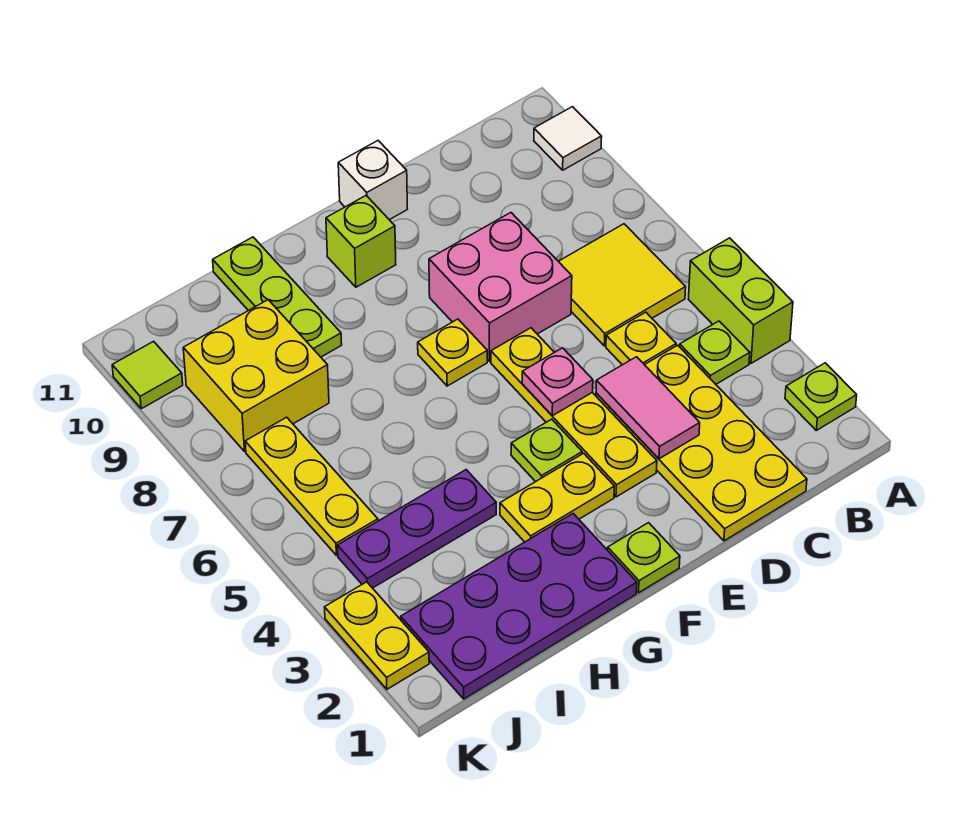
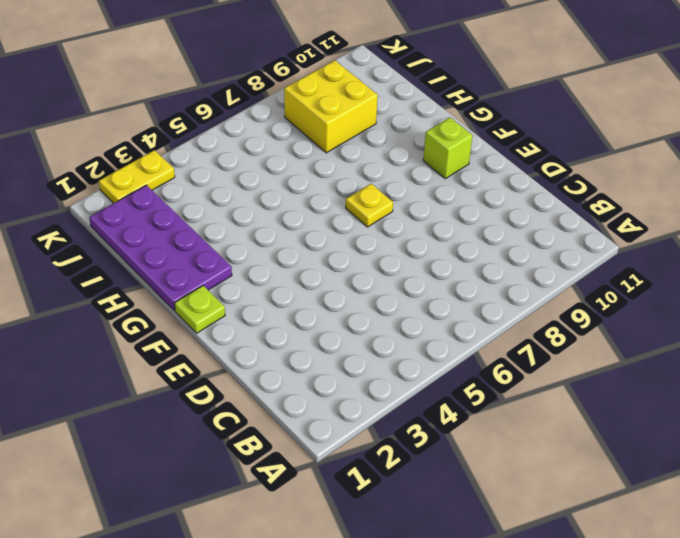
none -> lime plate A2 level 1
none -> lime brick A4:A5 level 1
none -> white tile A10 level 1

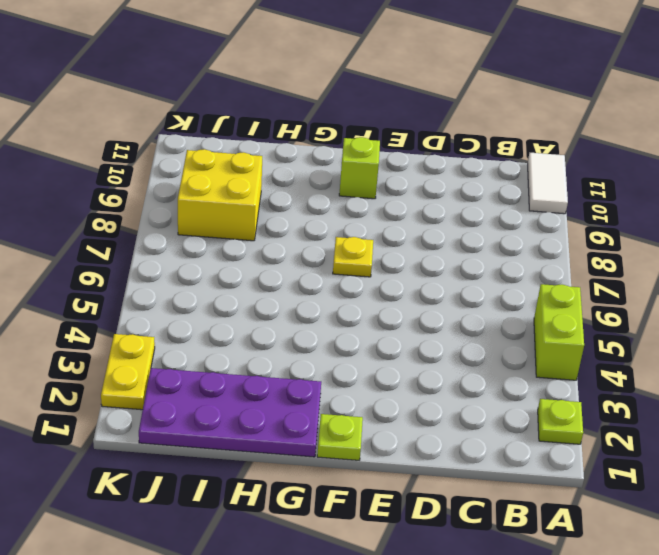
white tile A10:A11 level 1 -> white tile A10 level 1
none -> lime plate B4 level 1
none -> yellow tile B6:C7 level 1
none -> yellow plate C1:D4 level 1

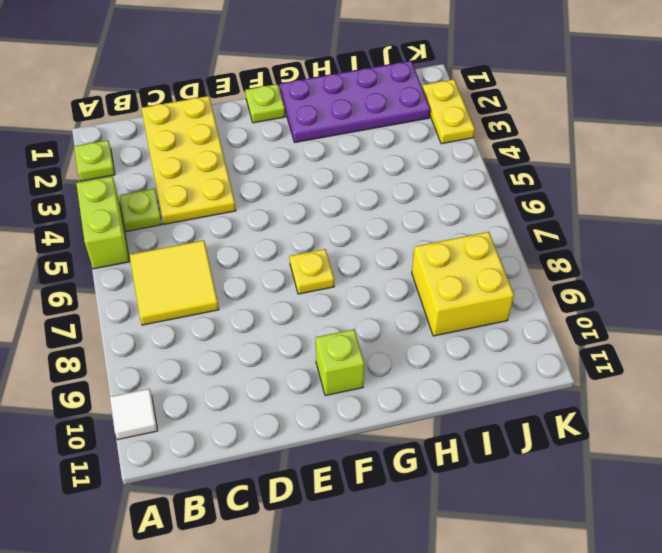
none -> yellow plate C5 level 1
none -> pink brick D7:E8 level 1
none -> yellow plate E3:E6 level 1

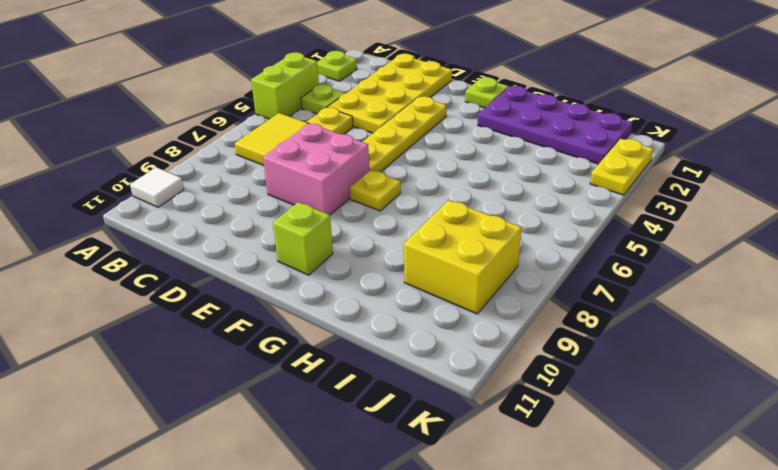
none -> white brick E11 level 1
none -> yellow plate F3:G3 level 1
none -> lime plate F4 level 1

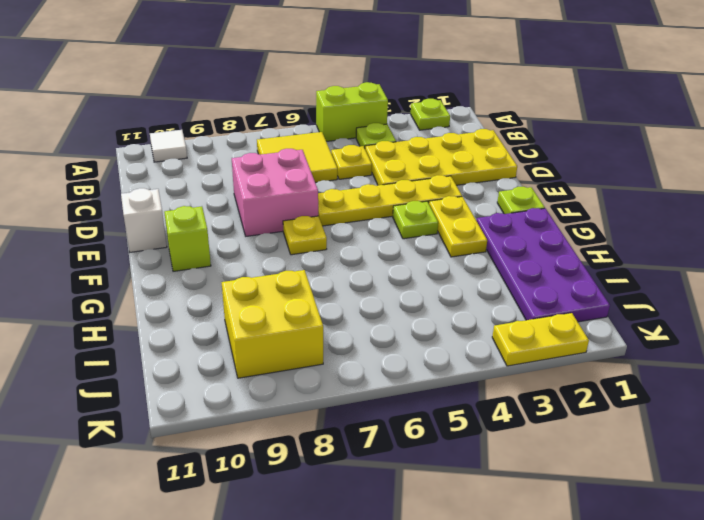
none -> purple plate H4:J4 level 1
none -> lime plate H9:H11 level 1
none -> yellow plate J5:J7 level 1

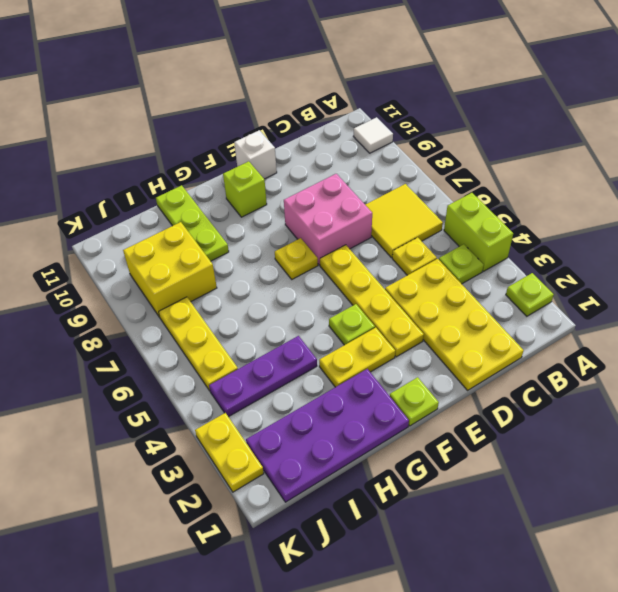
none -> lime tile K10 level 1
none -> pink tile D3:D4 level 2
none -> pink plate E5 level 2

